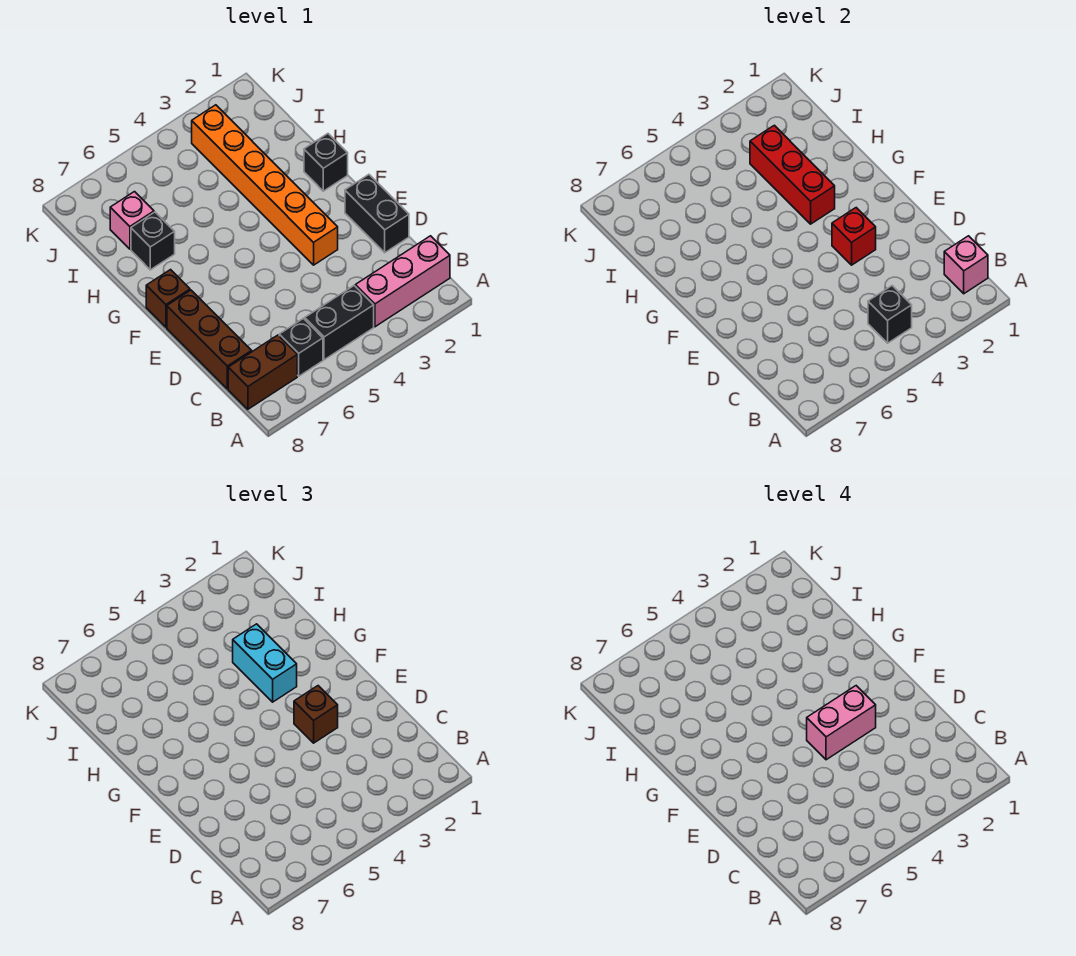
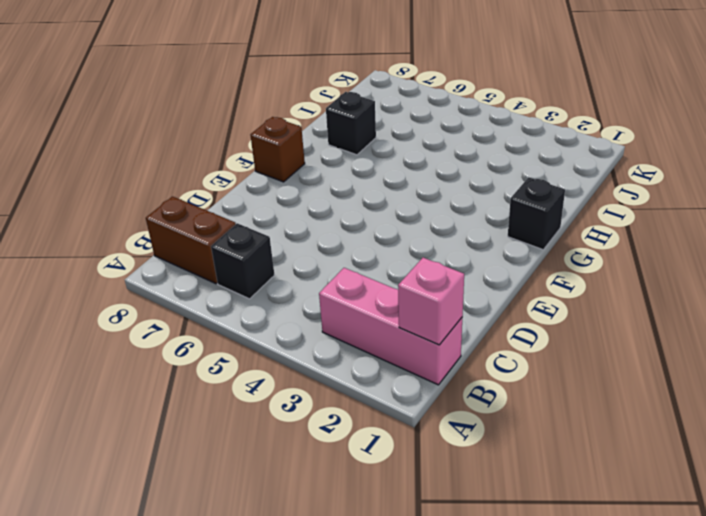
none -> black brick B4:B5 level 1
none -> brown brick C8:E8 level 1
none -> black brick D1:E1 level 1

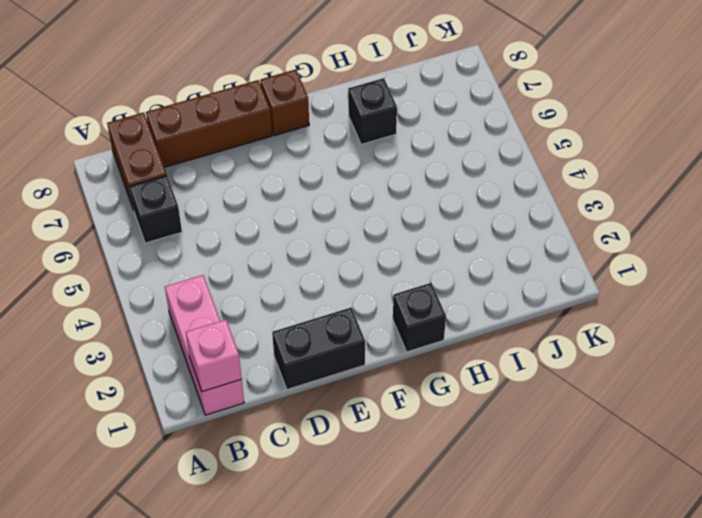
none -> black brick B4:B5 level 1
none -> orange brick E3:J3 level 1
none -> pink brick I7 level 1

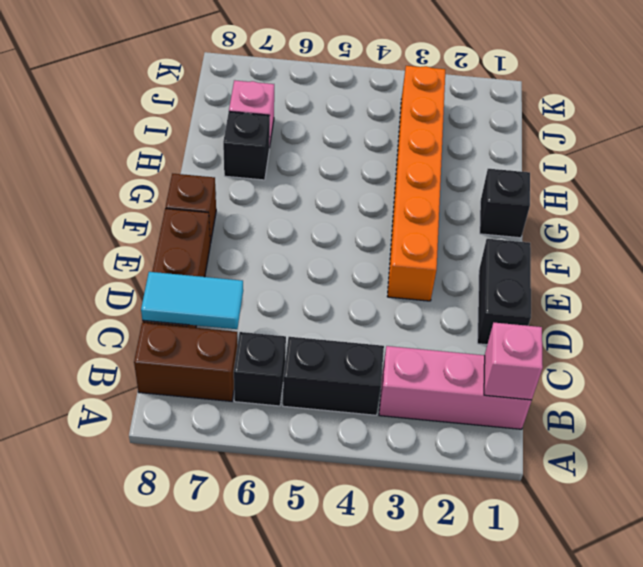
cyan tile C7:C8 level 2 -> none
none -> black brick B4 level 2
none -> red brick E3 level 2
none -> red brick G3:I3 level 2

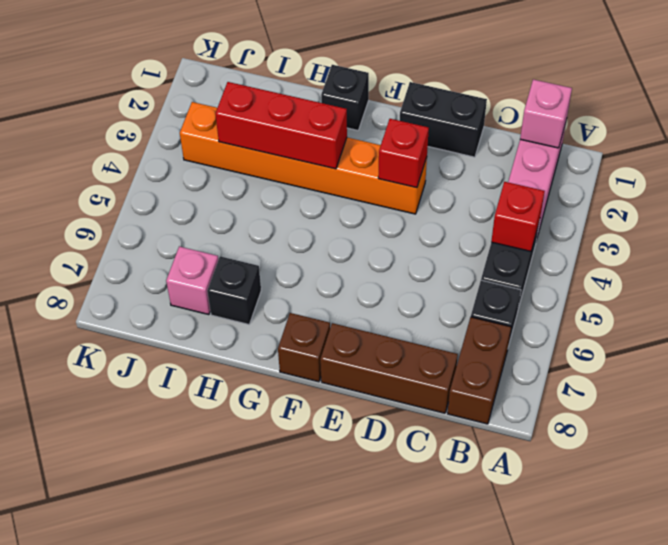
red brick B4 level 2 -> black brick B4 level 2
none -> brown brick E3 level 3
none -> cyan brick G3:H3 level 3
none -> pink brick E3:E4 level 4

